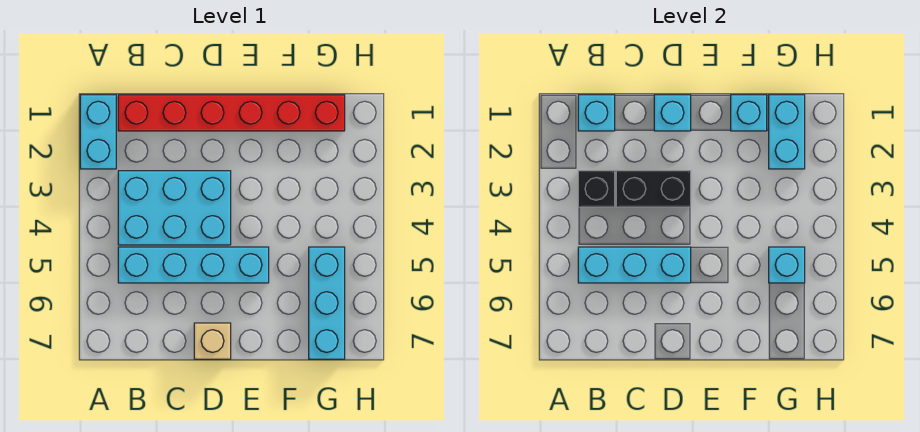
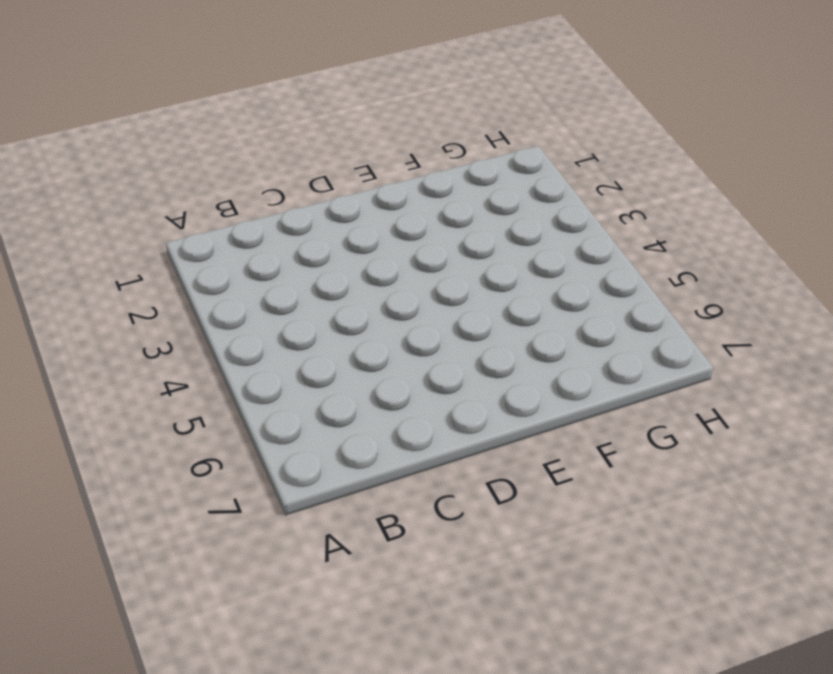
none -> cyan brick A1:A2 level 1
none -> red brick B1:G1 level 1
none -> cyan brick B3:D4 level 1

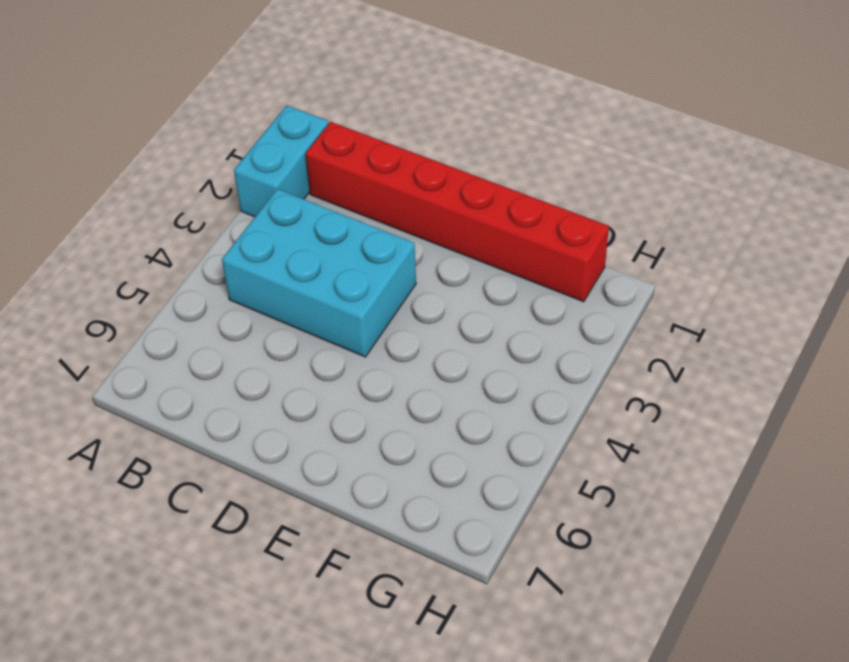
none -> cyan brick B5:E5 level 1
none -> tan brick D7 level 1
none -> cyan brick G5:G7 level 1

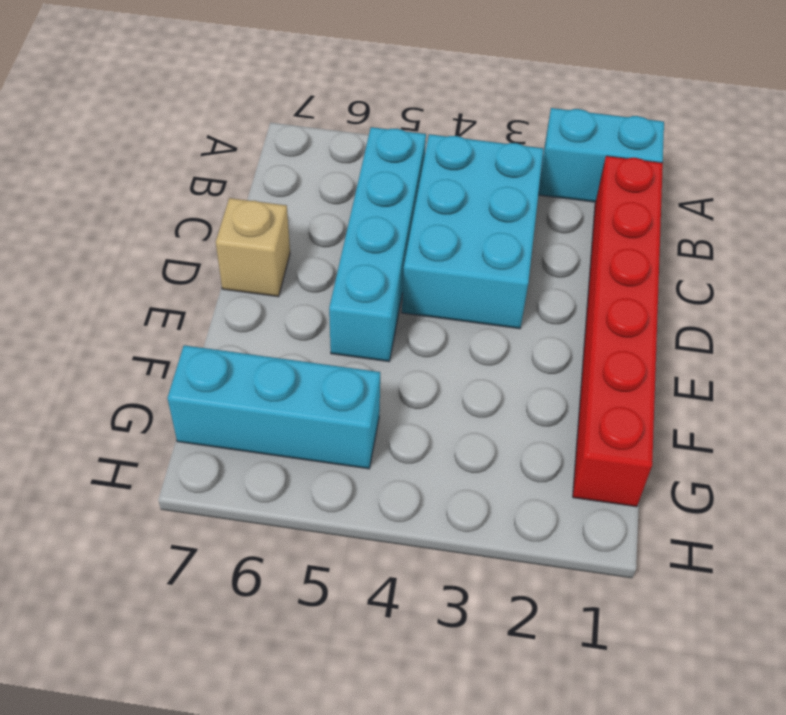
none -> cyan brick B1 level 2
none -> black brick B3 level 2
none -> cyan brick B5:D5 level 2

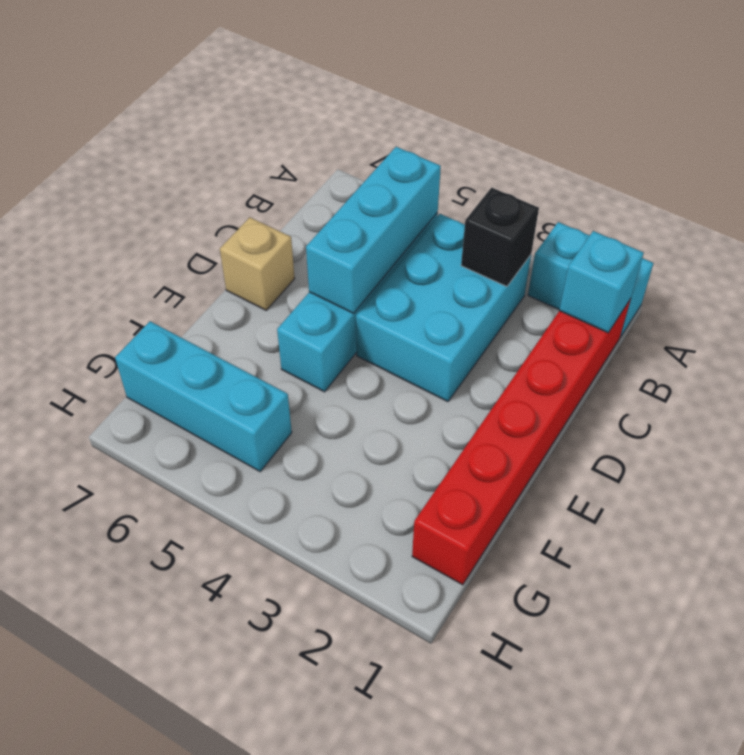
none -> black brick C3:D3 level 2
none -> cyan brick D1 level 2
none -> cyan brick F1 level 2

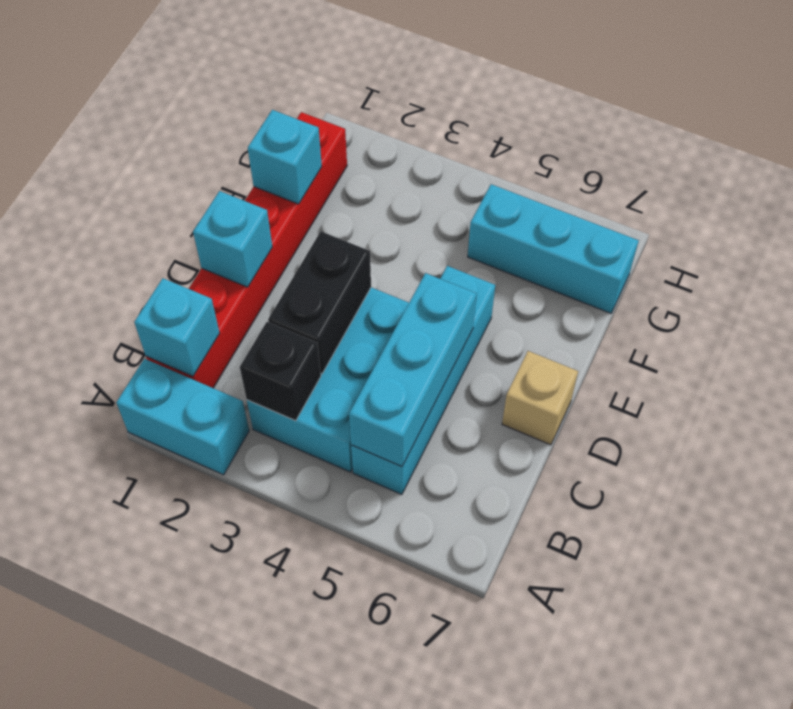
none -> cyan brick G1:G2 level 2
none -> cyan brick G5 level 2

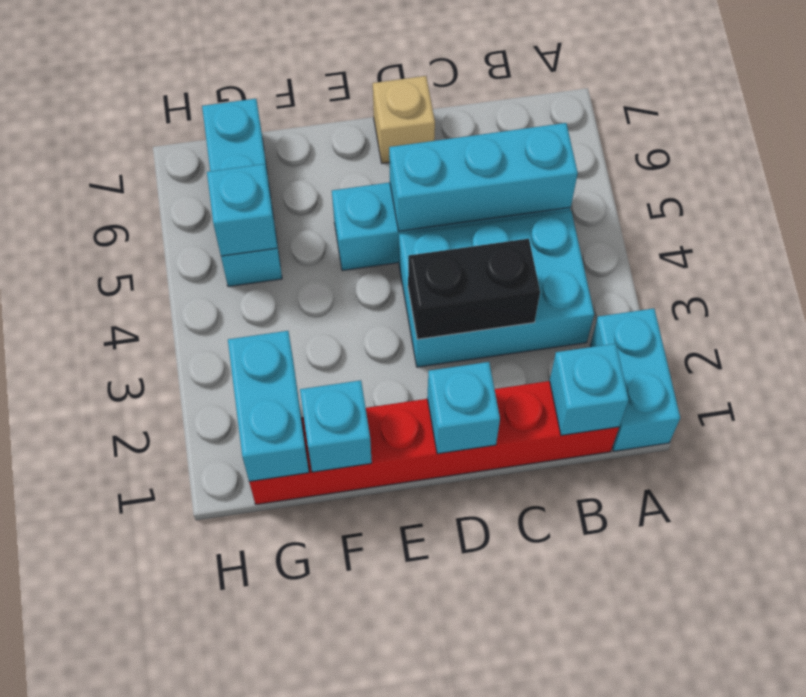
none -> black brick B3 level 2

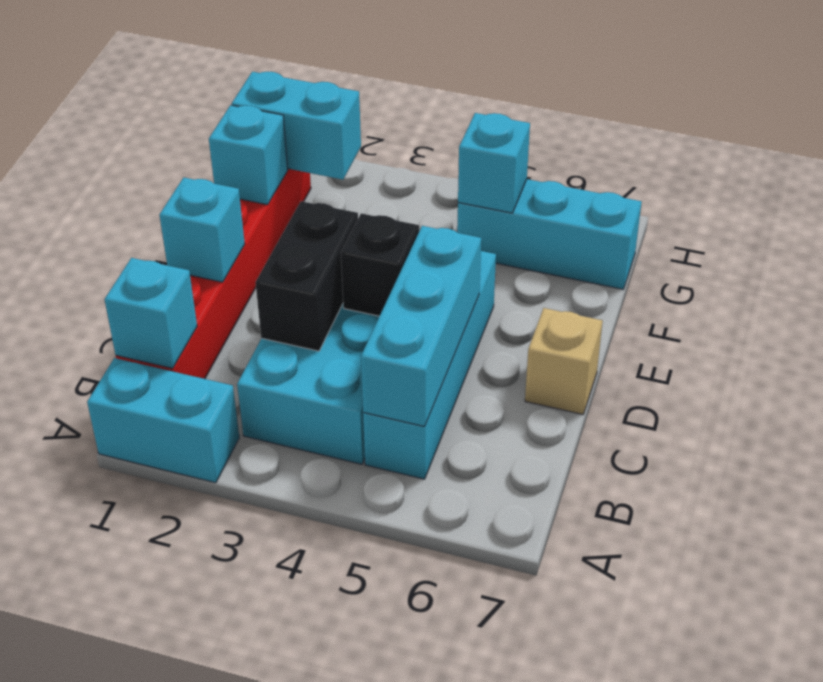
black brick D4 level 2 -> black brick B3 level 2

